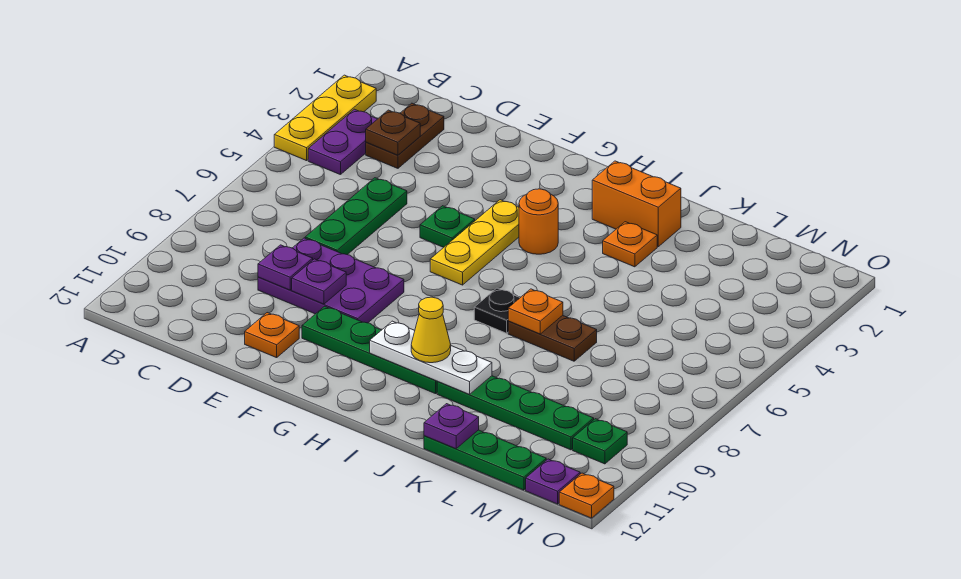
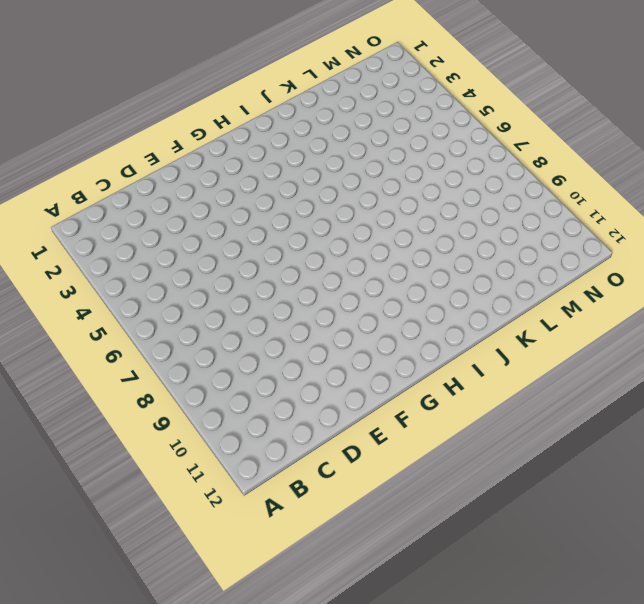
none -> yellow plate A2:A4 level 1
none -> purple plate B3:B4 level 1
none -> brown plate C2:C3 level 1

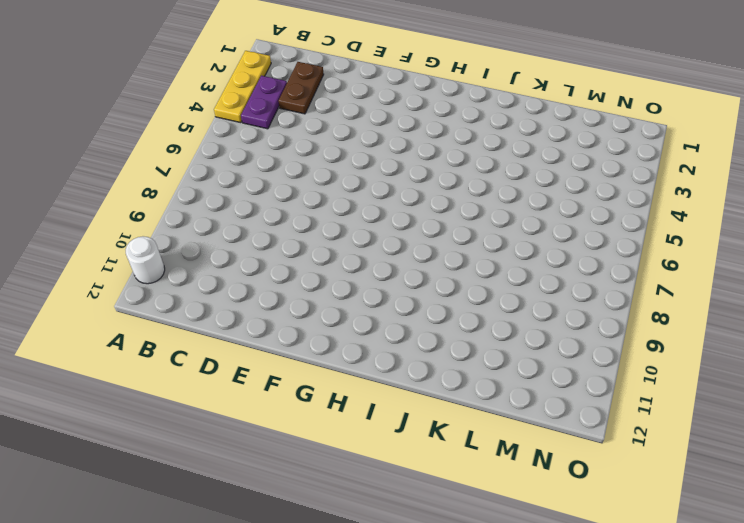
white round brick A11 level 1 -> none
none -> green plate D5:D7 level 1
none -> purple plate D8:F9 level 1
none -> orange plate E11 level 1

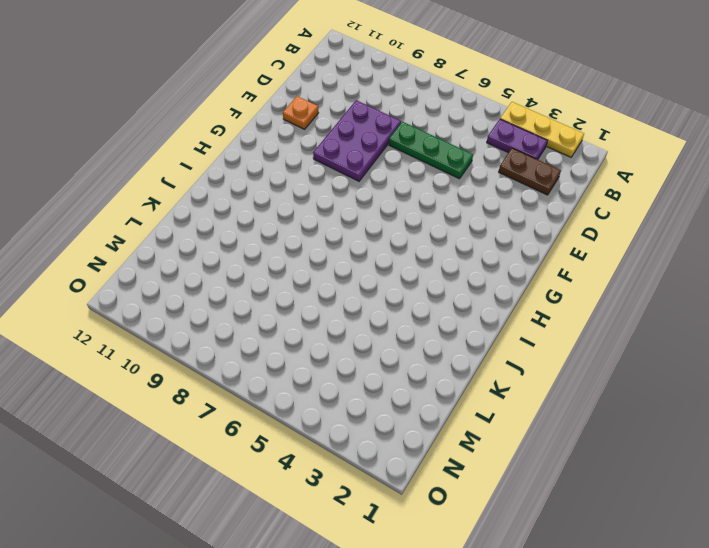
none -> green plate F5 level 1
none -> green plate F10:I10 level 1
none -> yellow plate G4:G6 level 1

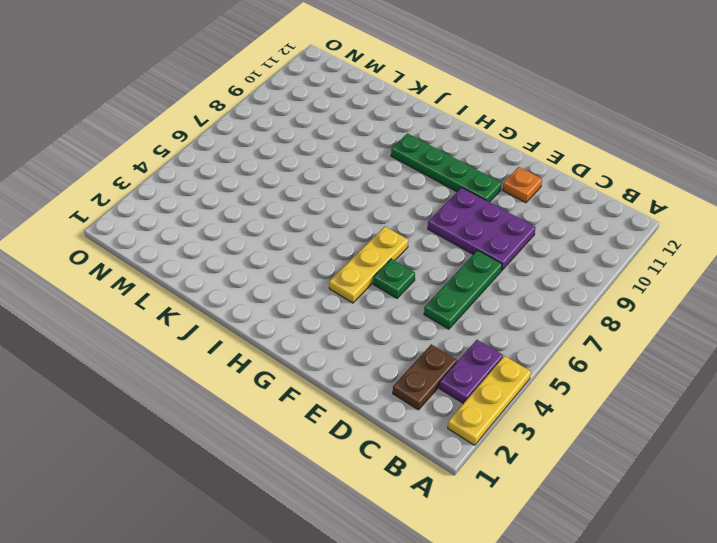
none -> orange round brick H4 level 1
none -> orange brick I2:J2 level 1
none -> black plate I7 level 1

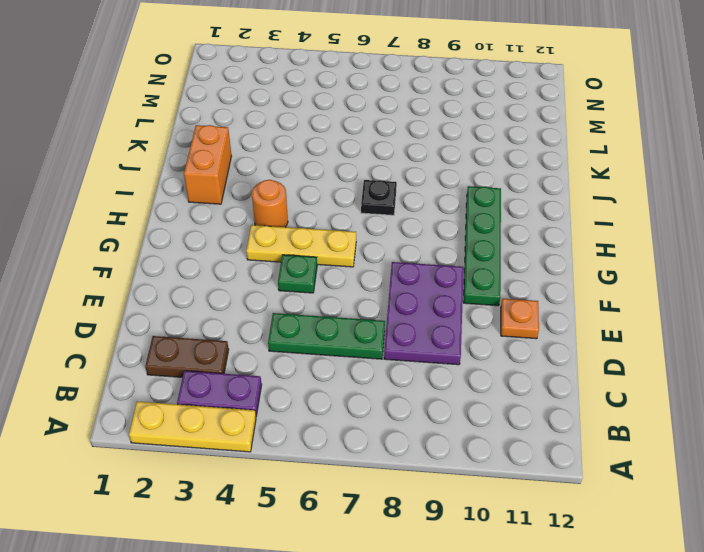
none -> orange plate J3 level 1
none -> brown plate J7:K7 level 1
none -> green plate J10:M10 level 1

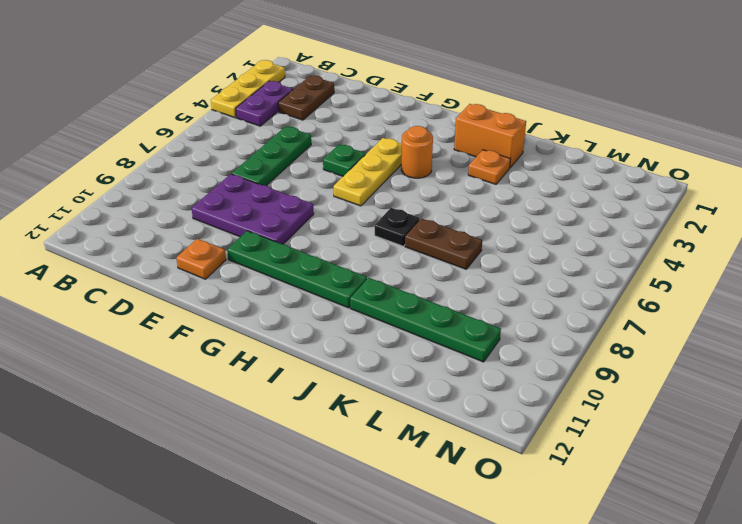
none -> green plate K12:M12 level 1
none -> green plate N10 level 1
none -> purple plate N12 level 1

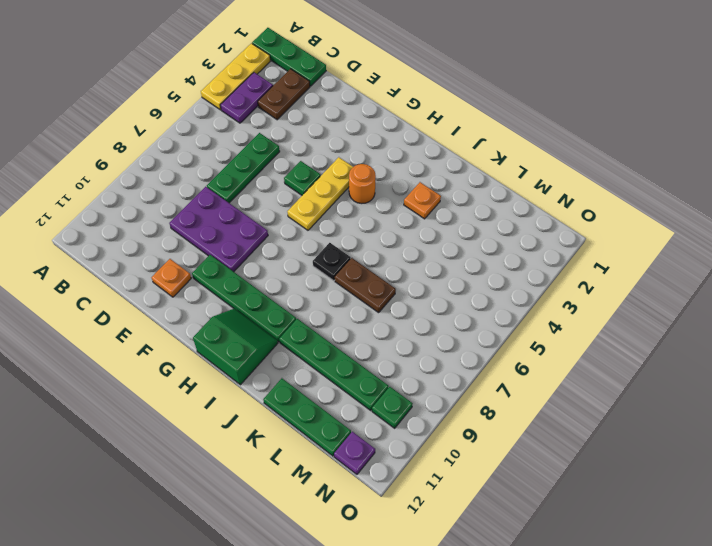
green plate A1:C1 level 1 -> none
green slope H11:I12 level 1 top 12 -> none
none -> orange brick I2:J2 level 1
none -> orange plate O12 level 1
none -> brown plate C3 level 2

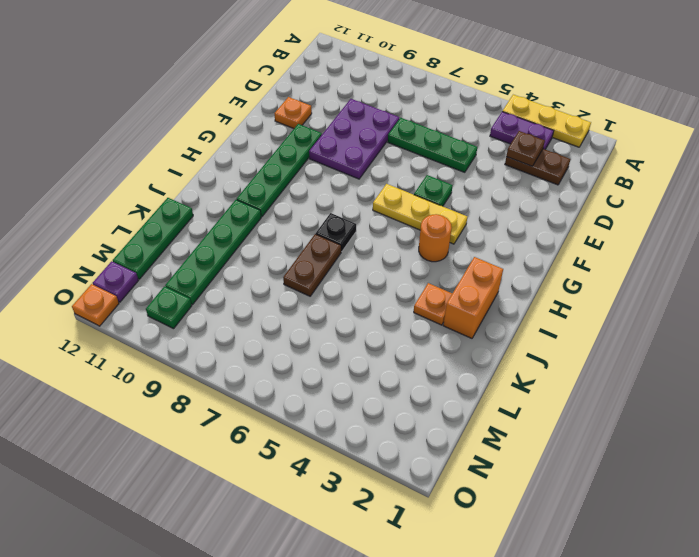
none -> purple plate D9 level 2
none -> purple plate E9 level 2
none -> white plate H10:J10 level 2

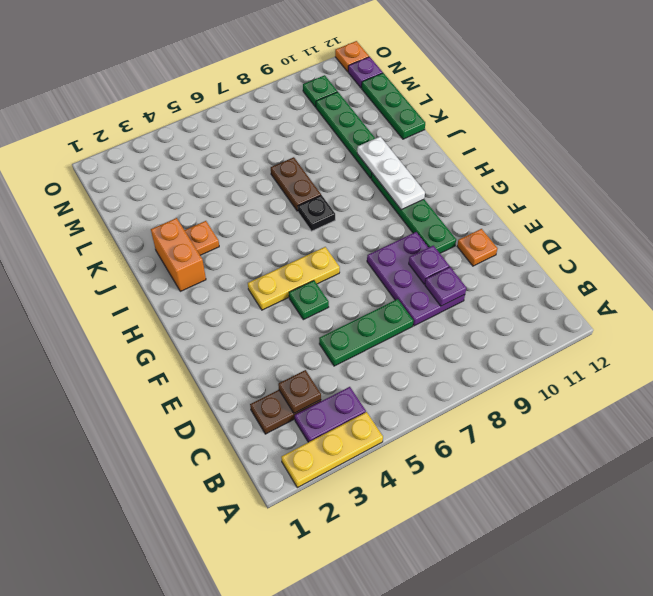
none -> orange round brick H4 level 1
none -> orange plate J7 level 2
none -> purple plate K12 level 2

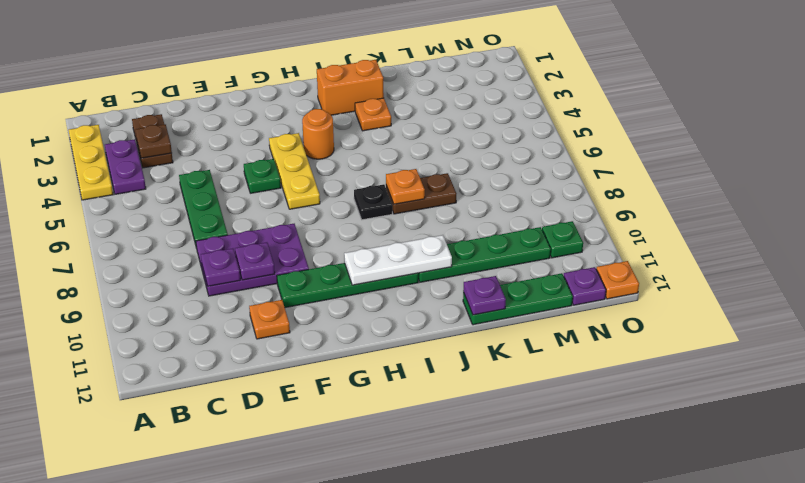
none -> yellow cone I10 level 3

